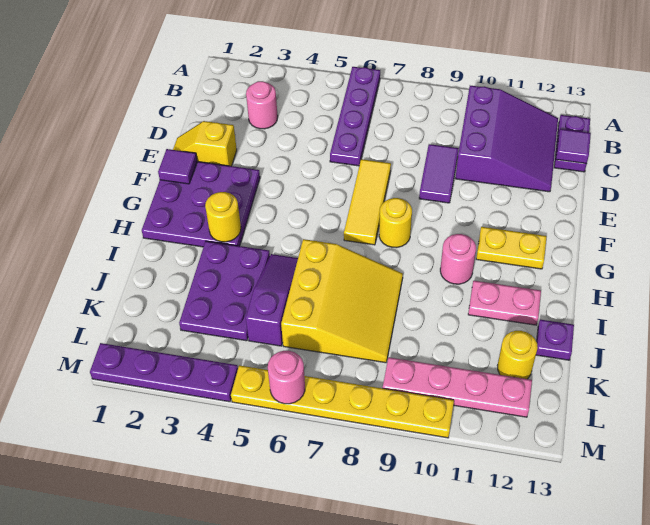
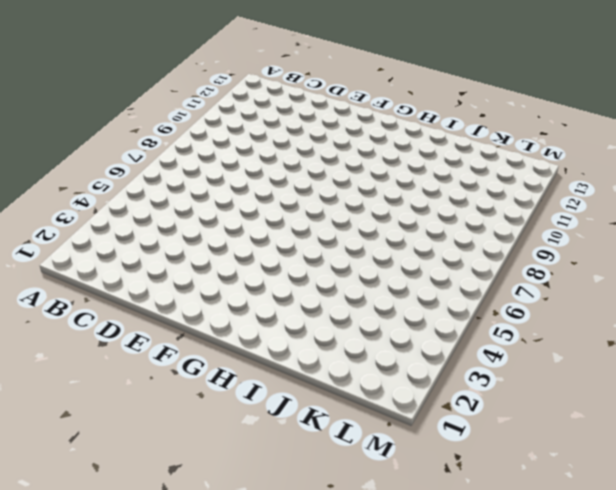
none -> purple plate A6:D6 level 1
none -> purple slope B10:D12 level 1 top 10
none -> purple plate B13:C13 level 1

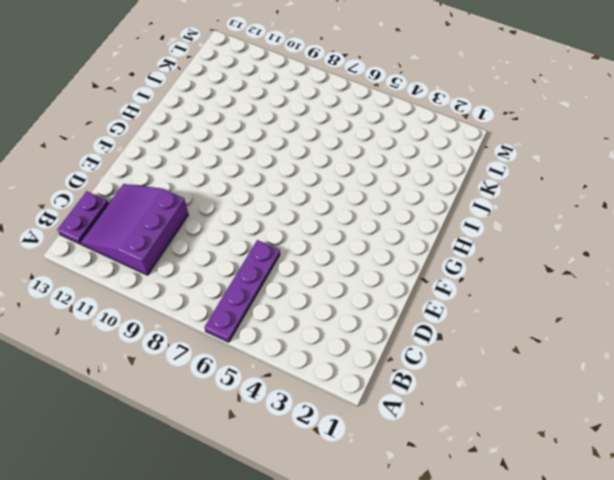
none -> pink round brick C3 level 1
none -> purple tile D9:E9 level 1
none -> yellow slope E1:E2 level 1 top 2

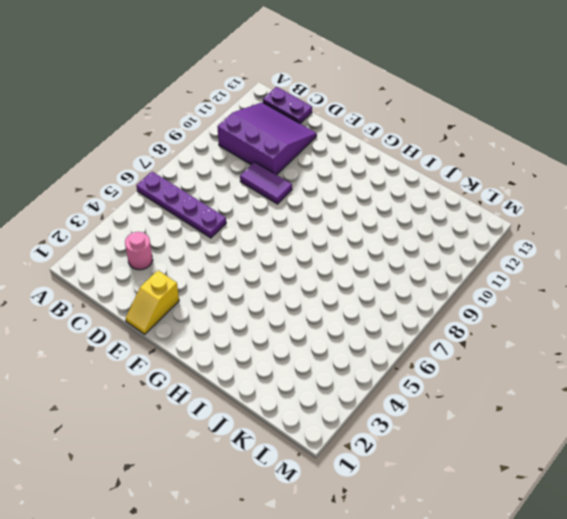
none -> yellow tile E7:G7 level 1
none -> purple plate F1:H3 level 1
none -> yellow round brick G8 level 1

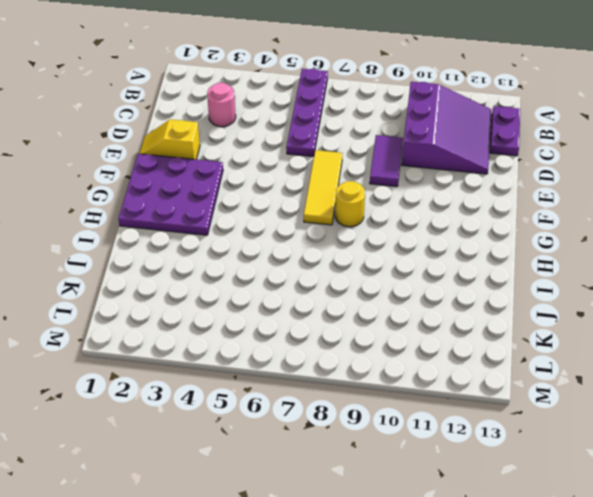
none -> yellow plate G11:G12 level 1
none -> pink round brick H10 level 1
none -> purple plate I3:K4 level 1

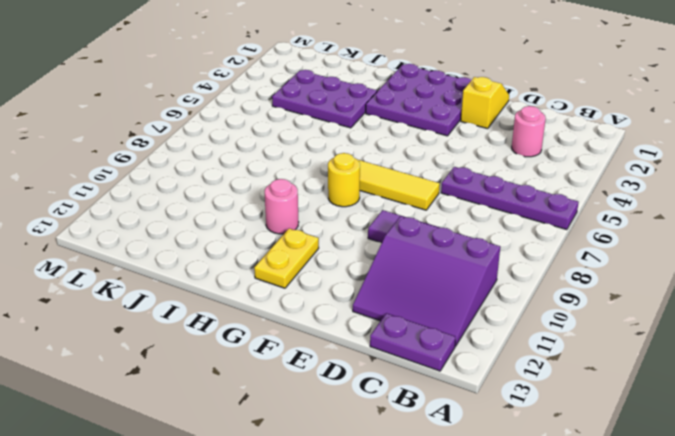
none -> purple slope I5:K5 level 1 top K
none -> yellow slope I6:K8 level 1 top 6
none -> pink plate I11:I12 level 1

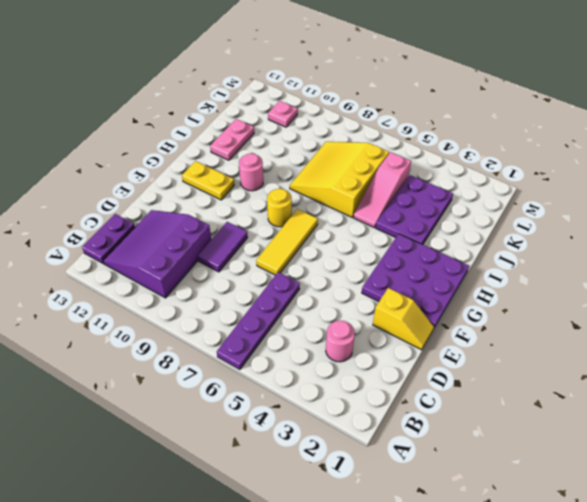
pink slope I5:K5 level 1 top K -> purple slope I5:K5 level 1 top K
pink plate I12:J12 level 1 -> pink plate I11:I12 level 1
pink plate L11 level 1 -> pink plate L9:L12 level 1
none -> purple plate J13 level 1
none -> yellow round brick K12 level 1
none -> purple plate M1:M4 level 1

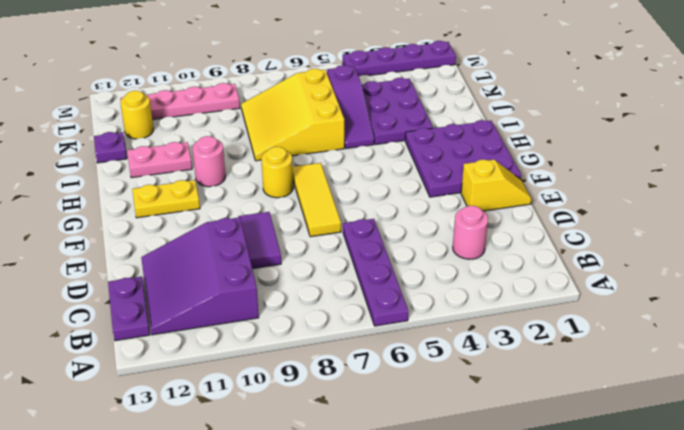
none -> yellow plate M5:M10 level 1
none -> purple tile C13 level 2
none -> purple tile F1 level 2

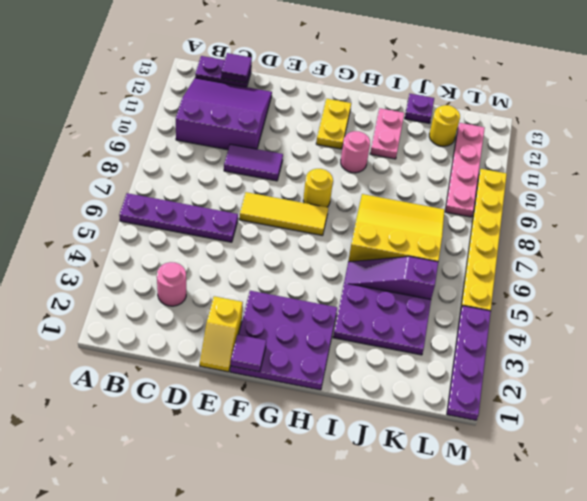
none -> yellow round brick H3 level 2
none -> pink round brick M6 level 2

